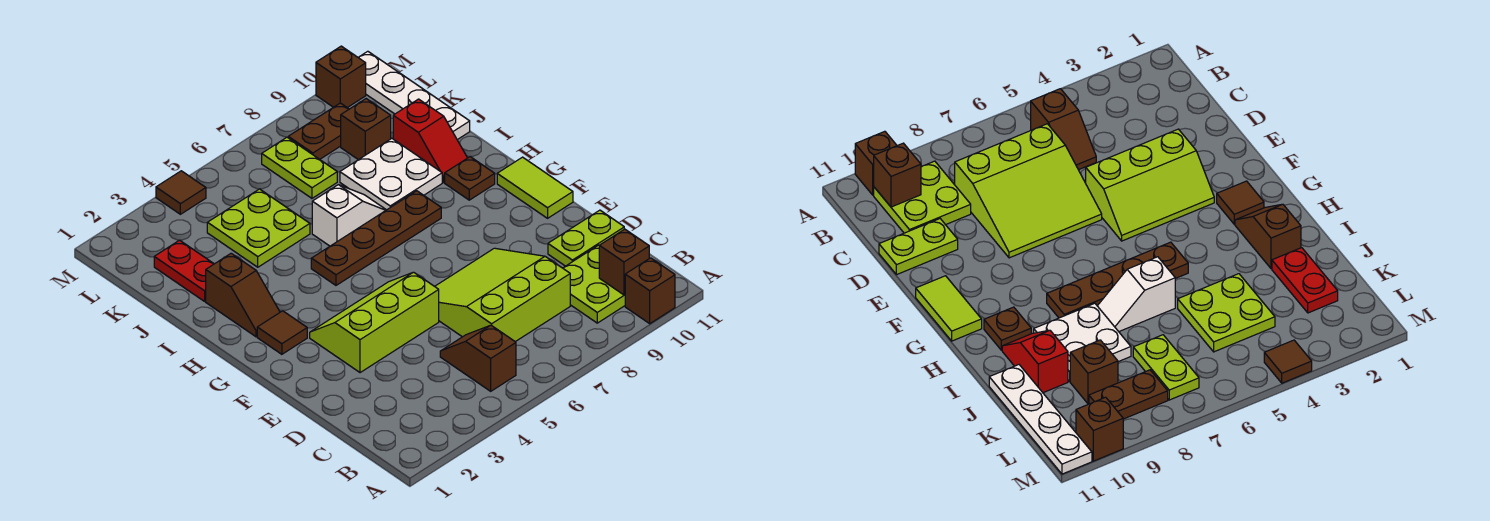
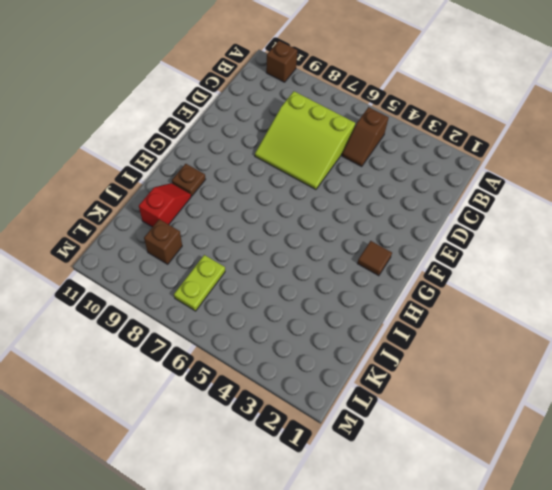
none -> lime plate B9:C10 level 1
none -> lime plate D10:D11 level 1
none -> lime slope E3:F5 level 1 top E

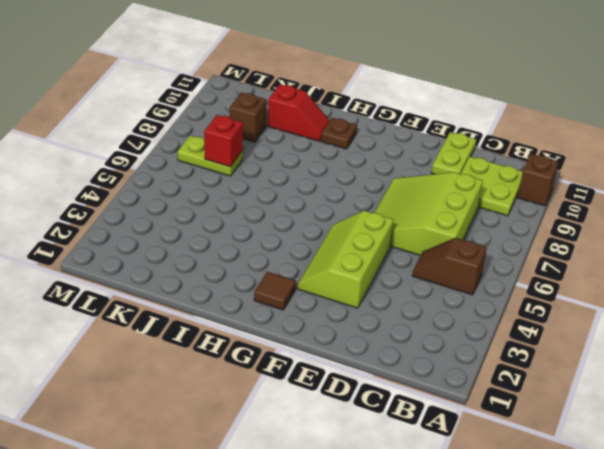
red brick K7 level 2 -> none
none -> lime tile F11:G11 level 1
none -> brown slope H2:I2 level 1 top I
none -> brown plate H5:H8 level 1

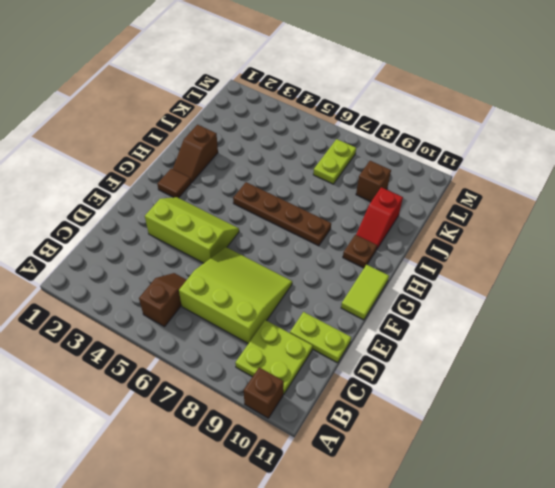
none -> white slope I6:I7 level 1 top 6
none -> white plate I8:J9 level 1
none -> red plate J2:K2 level 1

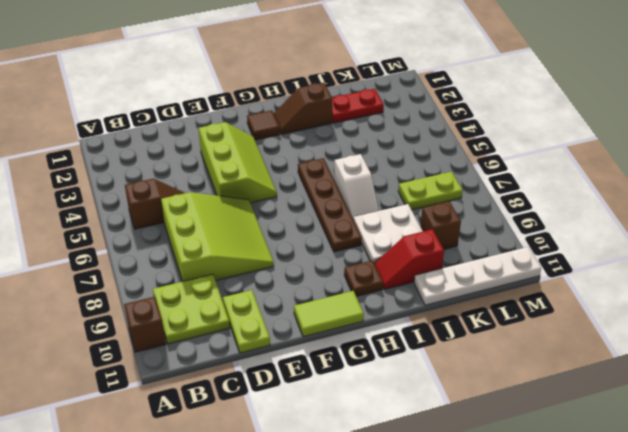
none -> lime plate J4:K5 level 1
none -> brown plate L8:L9 level 1
none -> brown tile M4 level 1

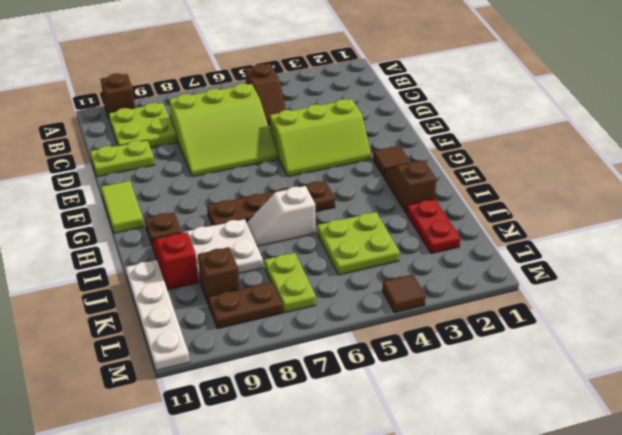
none -> brown brick M10 level 1
none -> brown brick B10 level 2

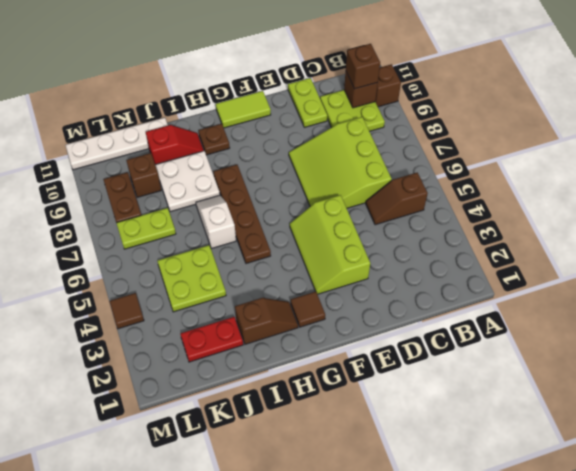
brown brick B10 level 3 -> brown brick M10 level 1

